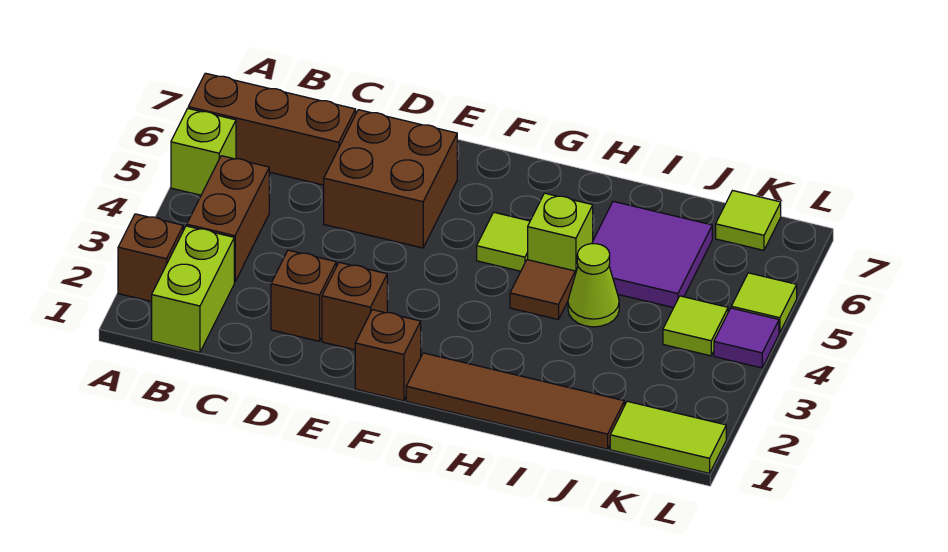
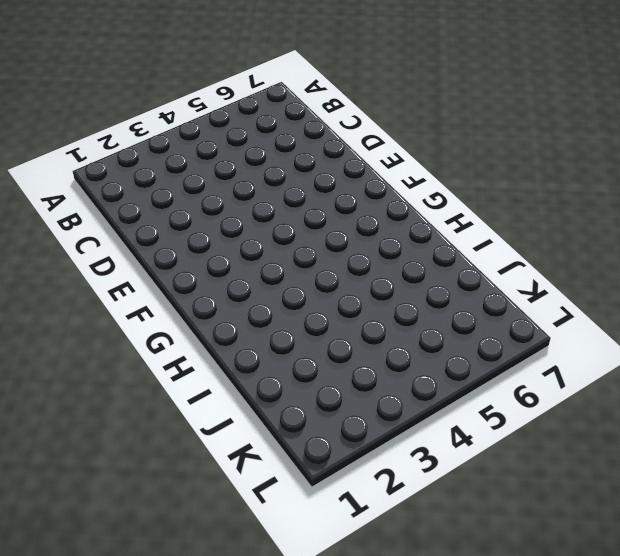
none -> brown brick A2 level 1
none -> lime brick A5 level 1
none -> brown brick A6:C6 level 1

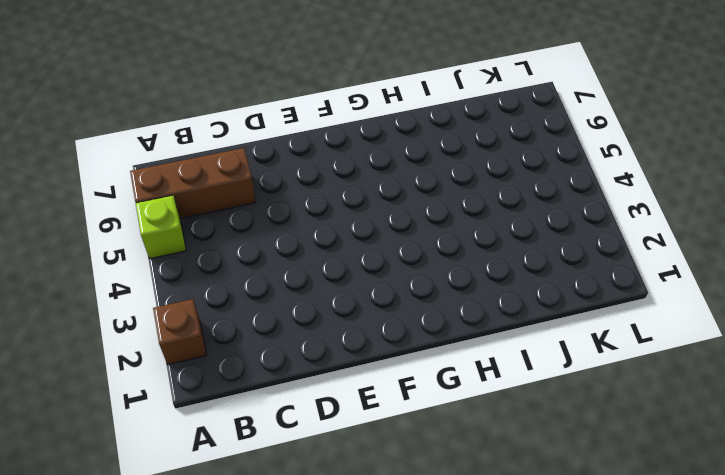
none -> lime brick B1:B2 level 1
none -> brown brick B3:B4 level 1
none -> brown brick D2 level 1

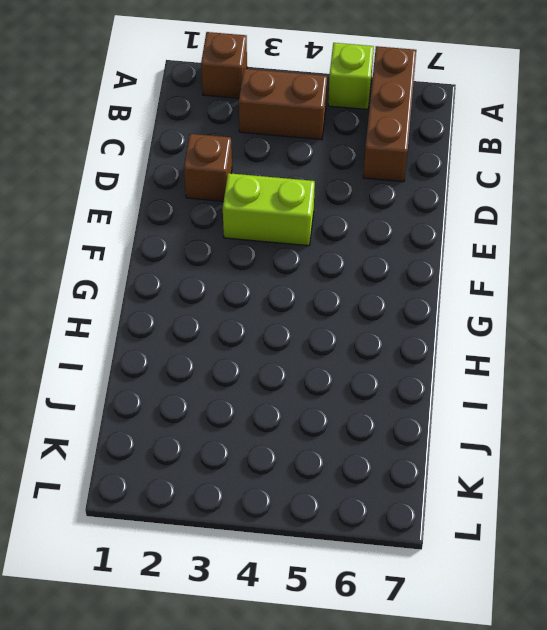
lime brick E3:E4 level 1 -> lime brick B1:B2 level 1
none -> brown brick D5:E6 level 1
none -> brown brick E2 level 1
none -> brown brick F1 level 1

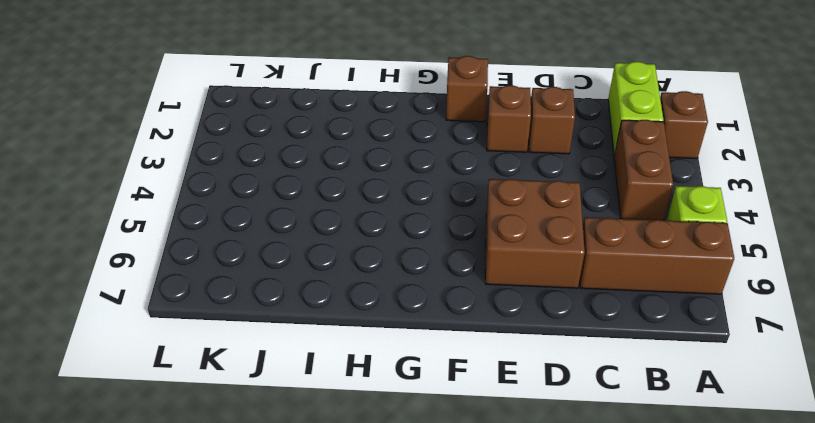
none -> brown tile G1:J1 level 1
none -> lime tile G5 level 1
none -> brown tile H4 level 1

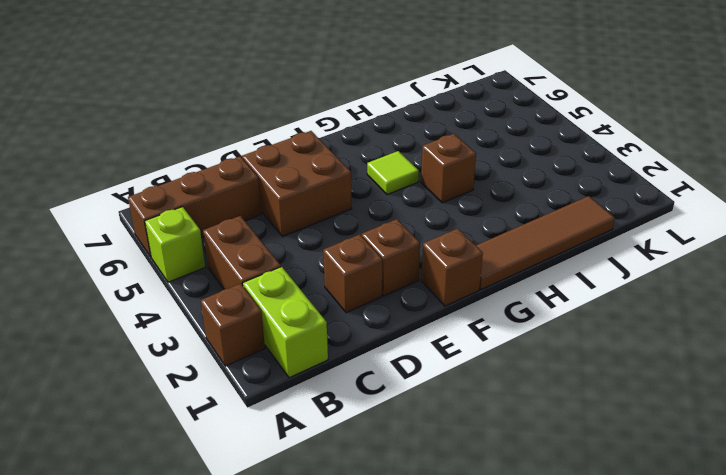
brown brick H4 level 1 -> brown tile H4 level 1
none -> lime brick H5 level 1
none -> lime cone I4 level 1
none -> purple tile I5:J6 level 1

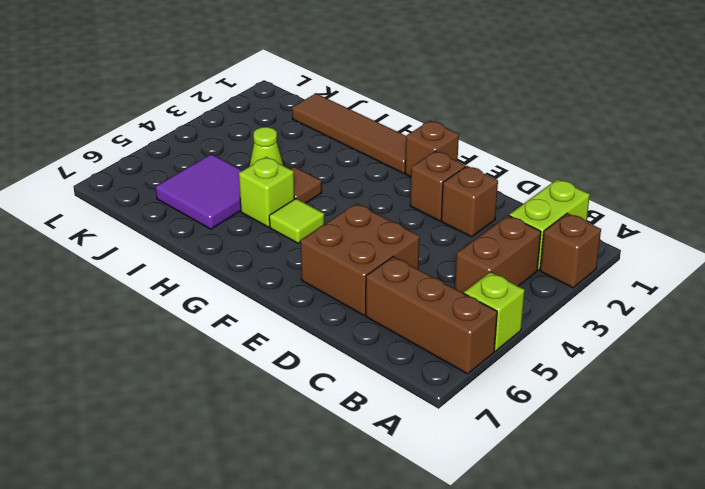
none -> lime tile K1:L1 level 1
none -> lime tile K4 level 1
none -> lime tile K7 level 1

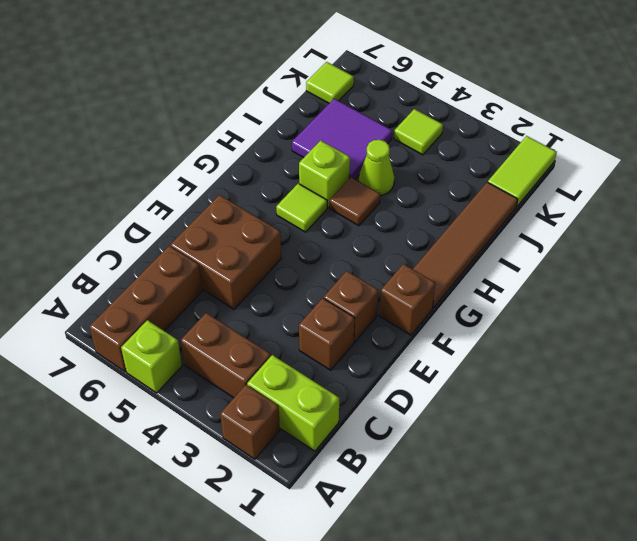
none -> purple tile L4 level 1
none -> lime tile L5 level 1

